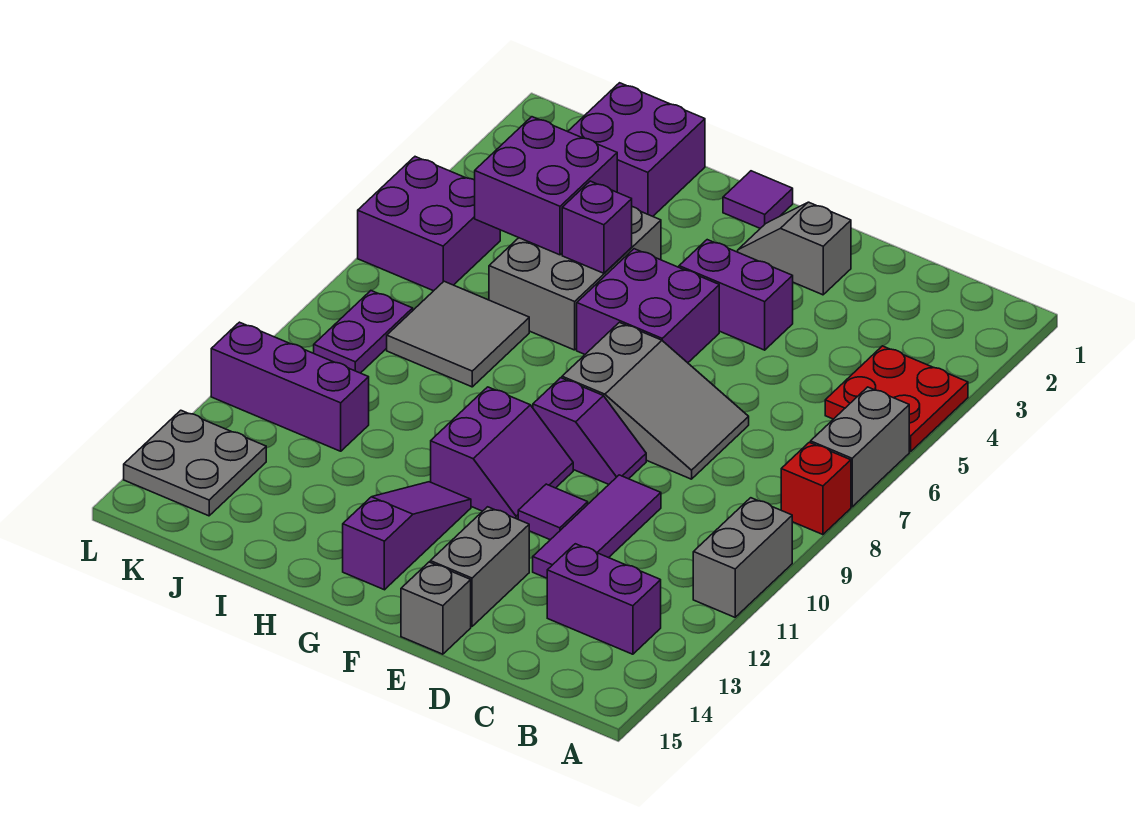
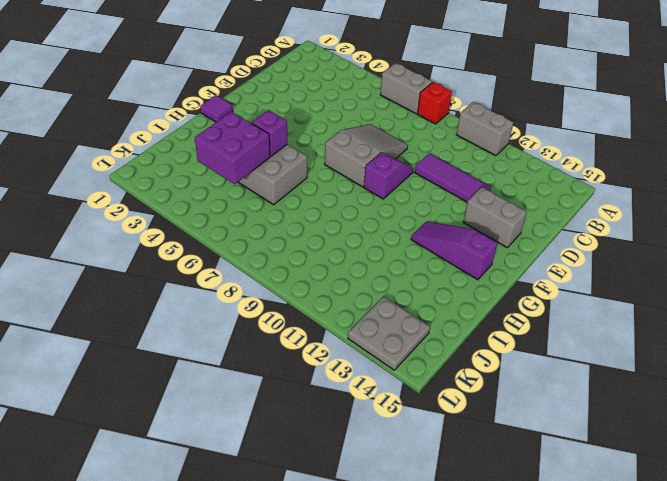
none -> red plate A4:B5 level 1
none -> purple brick B13:C13 level 1
none -> grey slope E2:F2 level 1 top E

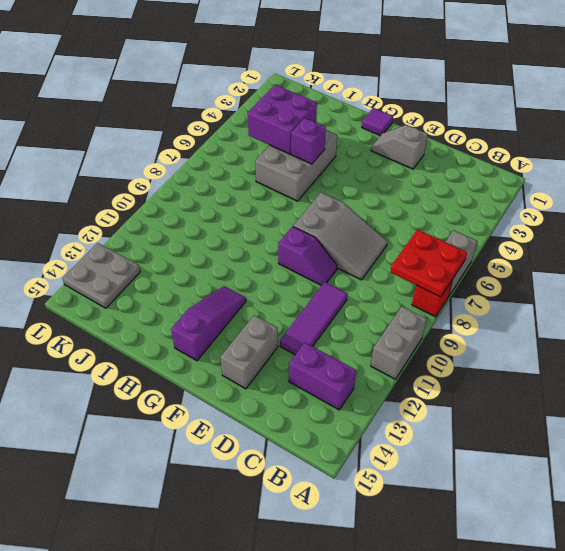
red plate A7:B8 level 2 -> red plate A4:B5 level 1
none -> purple brick E4:F4 level 1
none -> purple tile E11 level 1
none -> grey brick E15 level 1

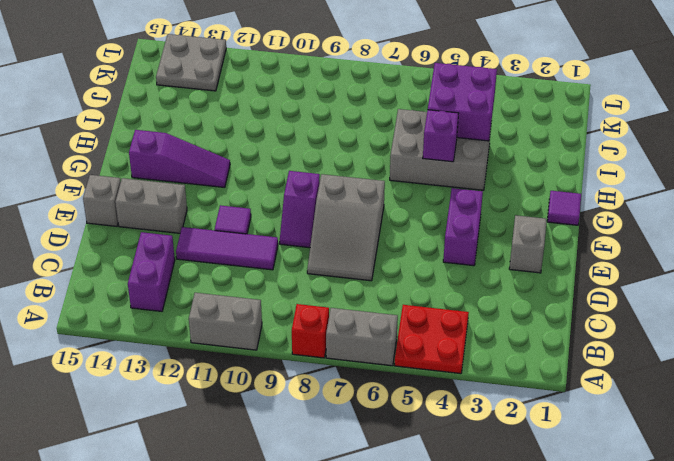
none -> purple brick F5:G6 level 1
none -> purple slope F10:G11 level 1 top G
none -> purple brick I1:J2 level 1

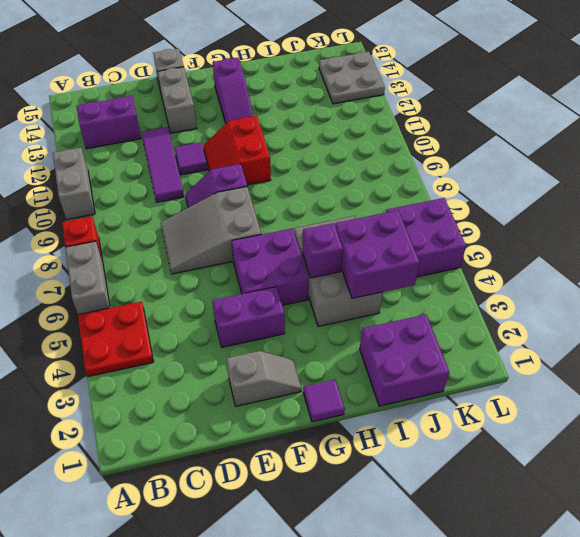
red slope F10:G11 level 1 top G -> purple slope F10:G11 level 1 top G
none -> grey tile I7:J8 level 1
none -> purple brick J11:L11 level 1
none -> purple plate K8:K9 level 1

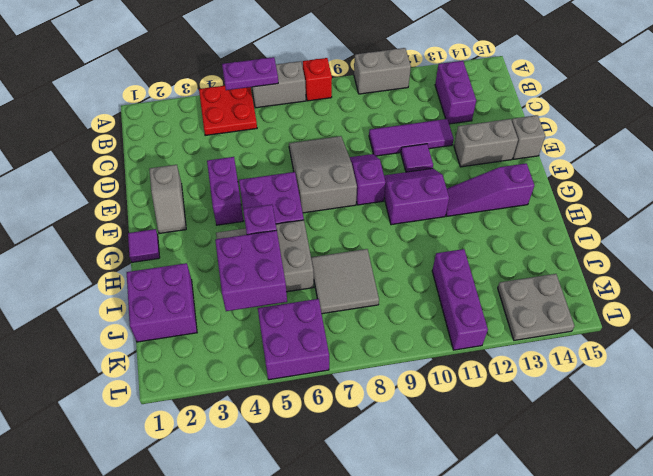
purple plate A5:A6 level 2 -> purple plate K8:K9 level 1

